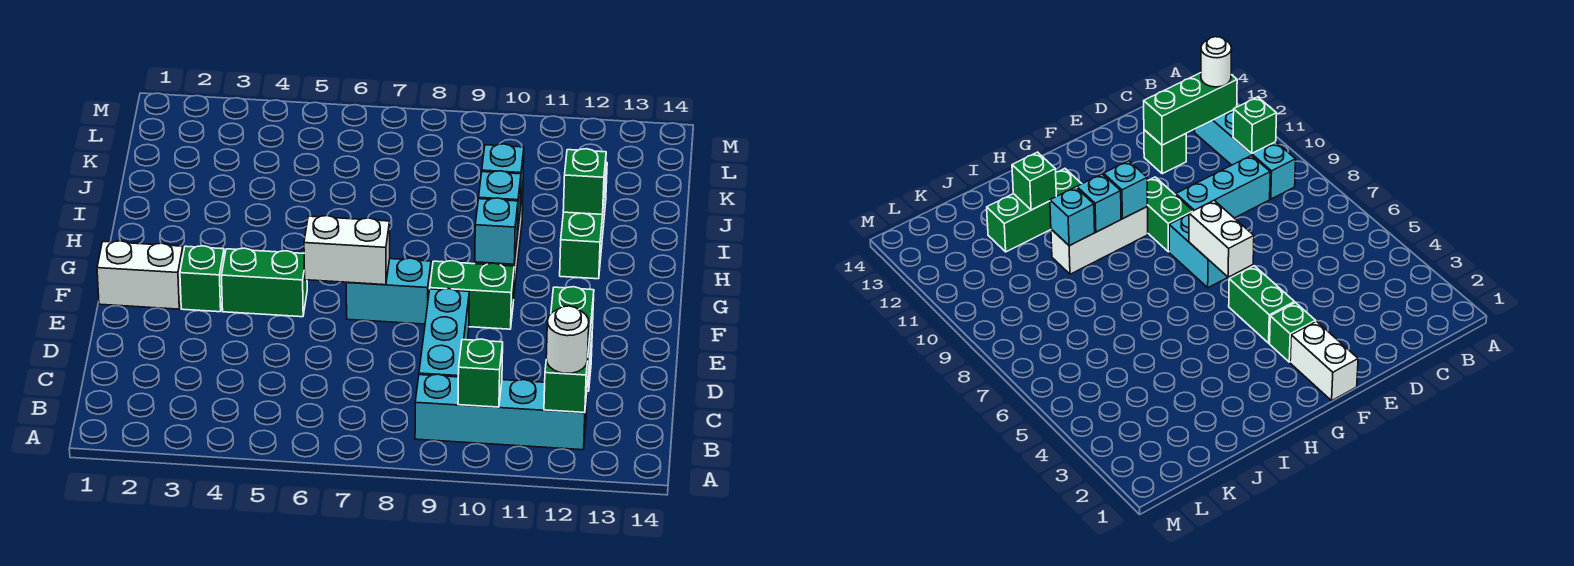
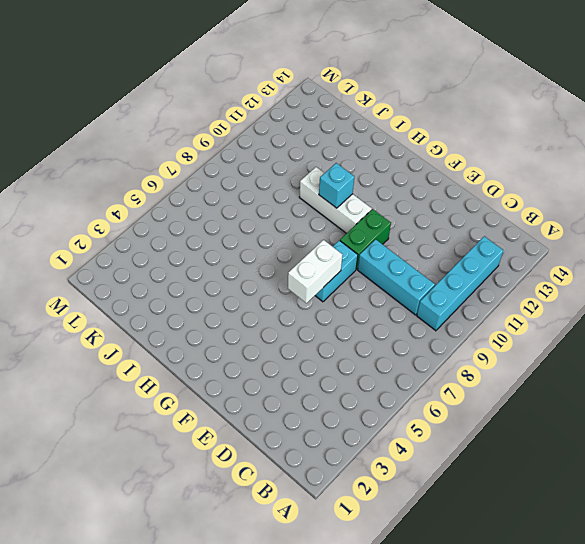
none -> green brick D12 level 1
none -> white brick F1:F2 level 1
none -> green brick F3 level 1

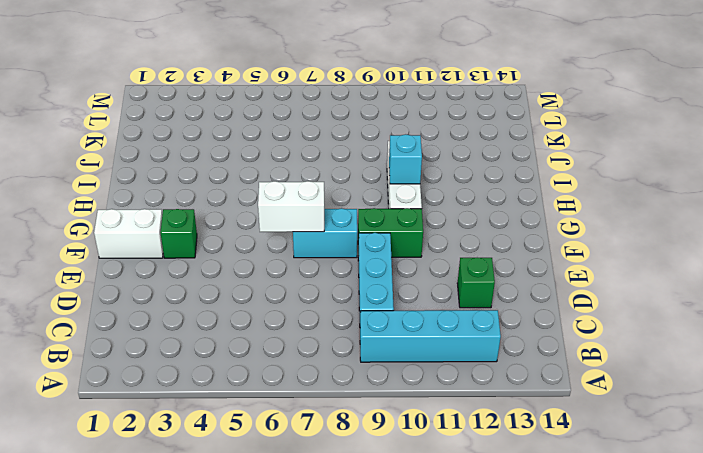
none -> green brick F4:F5 level 1
none -> green brick H12:J12 level 1
none -> green brick B10 level 2

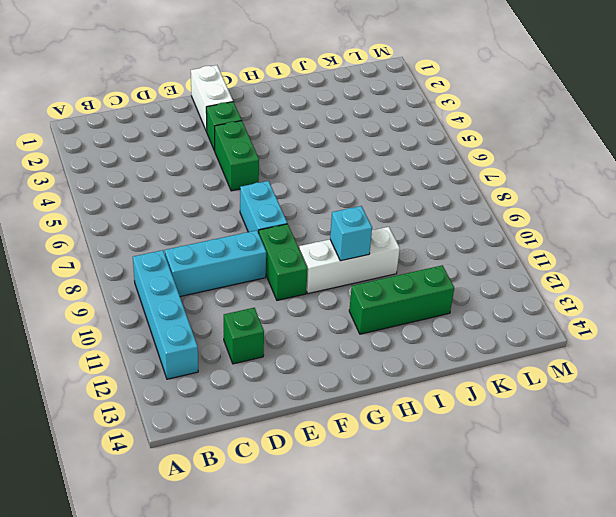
none -> green brick B10 level 2
none -> green brick B12:D12 level 2
none -> white brick F6:F7 level 2

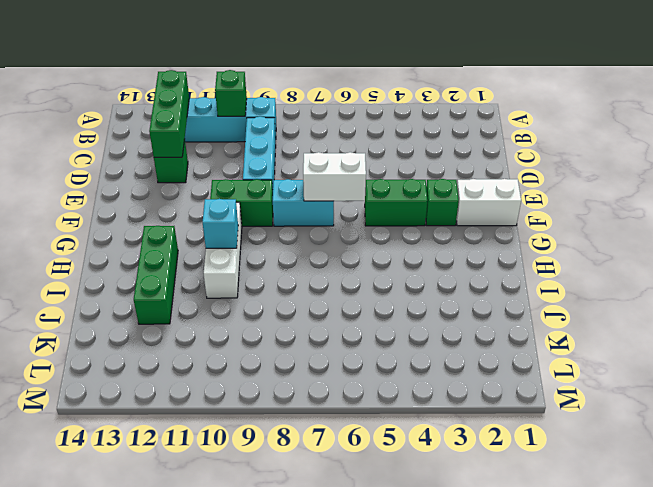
none -> cyan brick G10 level 2
none -> cyan brick I10 level 2
none -> green brick I12 level 2

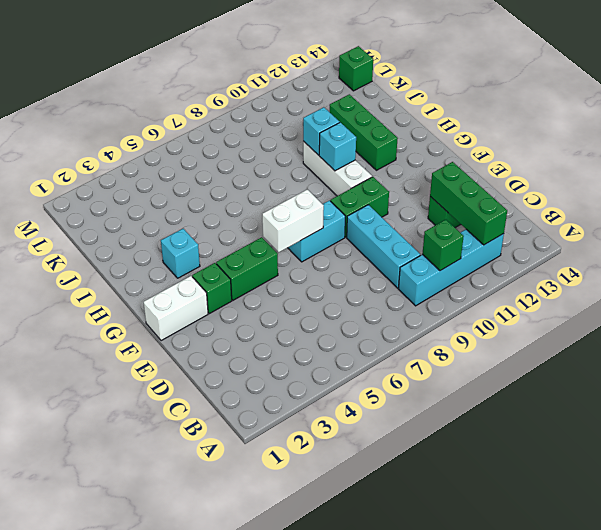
cyan brick H3 level 1 -> cyan brick G10 level 2
green brick L14 level 1 -> green brick I12 level 2
none -> white round brick B12 level 3

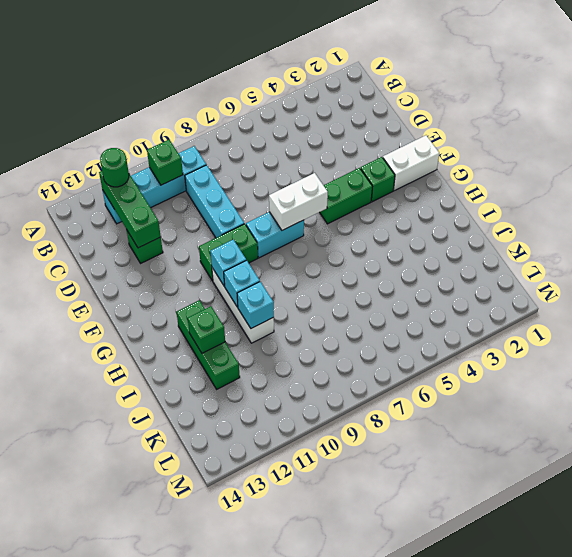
green round brick B12 level 3 -> white round brick B12 level 3

